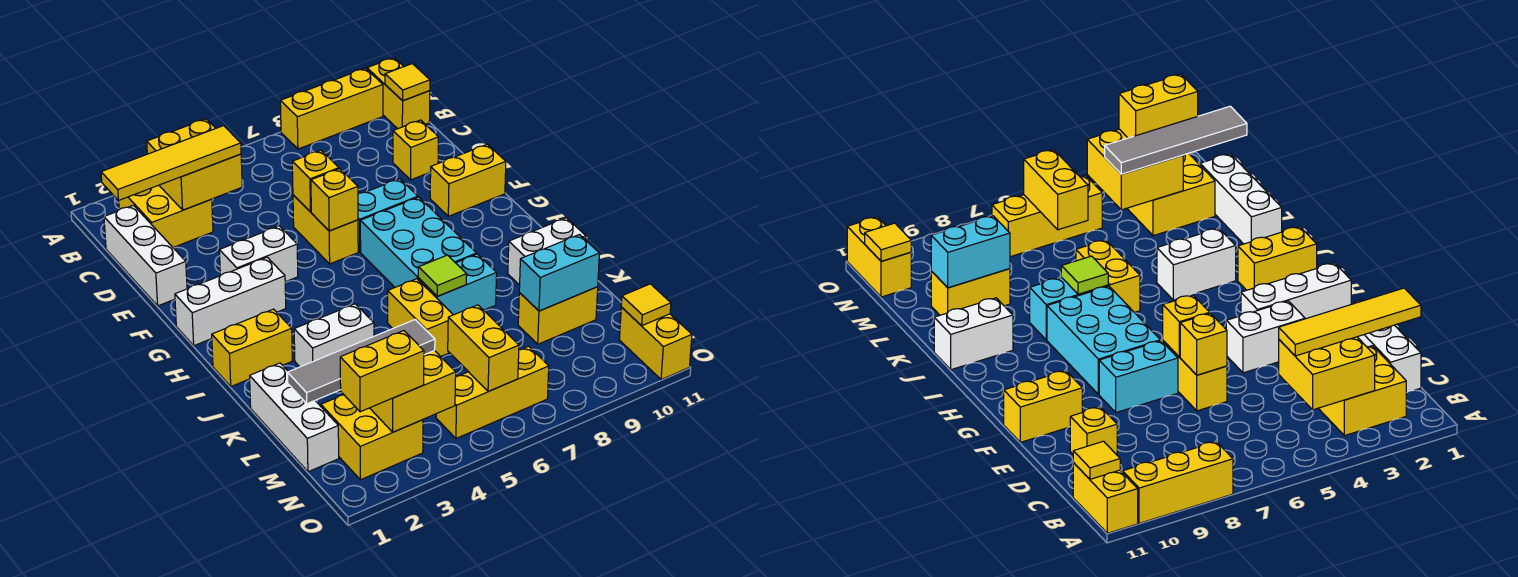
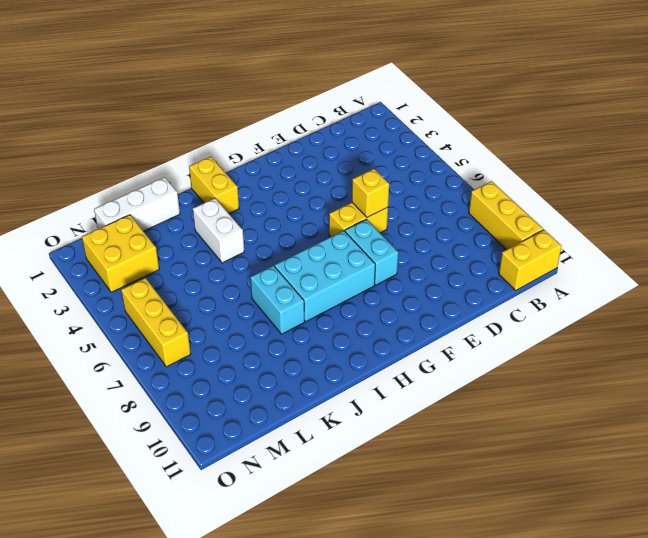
none -> yellow brick B2:C3 level 1
none -> white brick C1:E1 level 1
none -> yellow brick D10 level 1
none -> white brick F3:F4 level 1

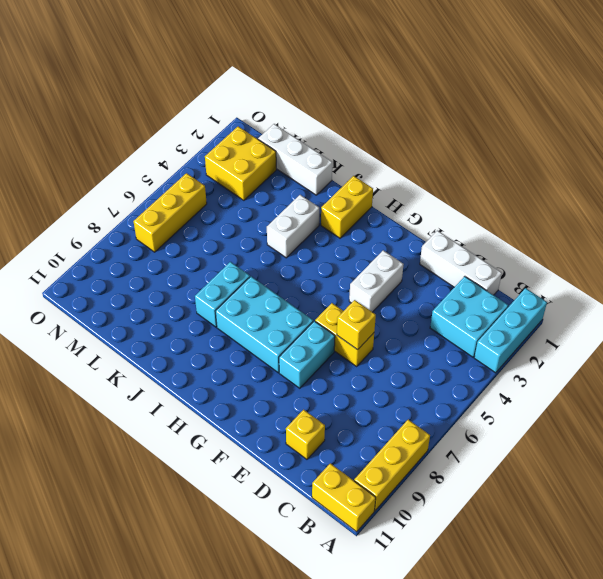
cyan brick A1:A3 level 1 -> none
cyan brick B2:C3 level 1 -> yellow brick B2:C3 level 1
none -> yellow brick F10:F11 level 1
none -> white brick G1:G3 level 1
none -> yellow brick J6:K6 level 1
none -> white brick J10:J11 level 1

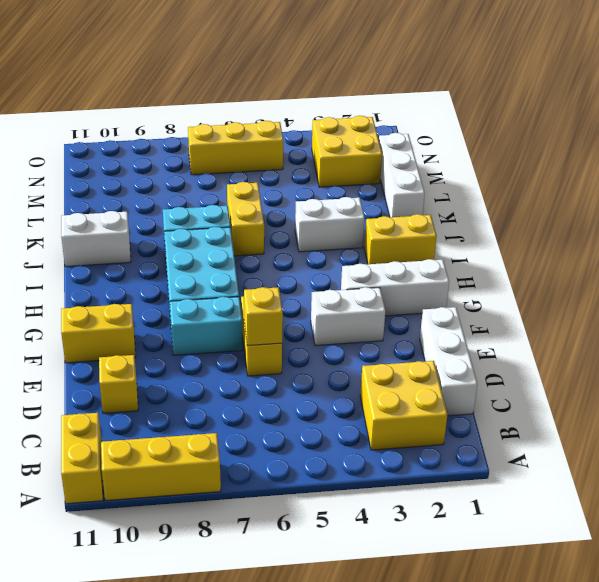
none -> yellow brick L9:L10 level 1
none -> yellow brick N11:O11 level 1
none -> yellow brick B3:C4 level 2
none -> yellow tile B11 level 2

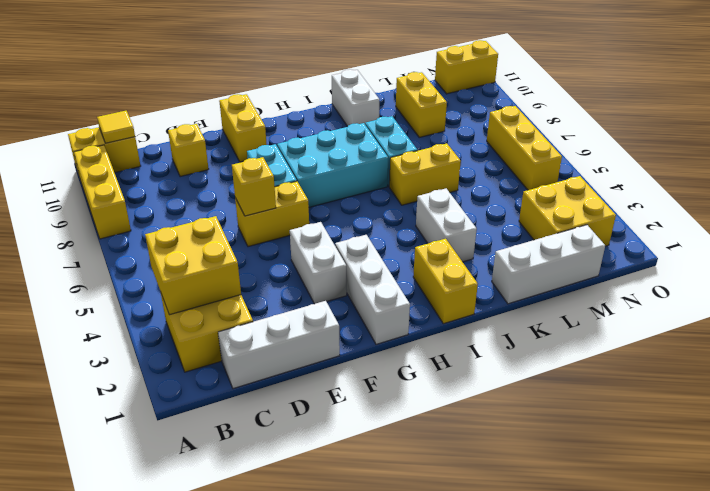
none -> yellow brick F6 level 2
none -> lime tile J7 level 2
none -> cyan brick L9:L10 level 2
none -> yellow brick M3:N4 level 2

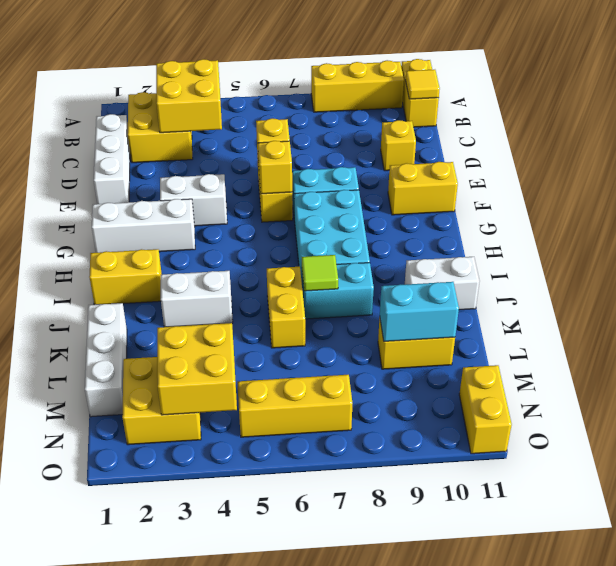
none -> yellow brick M6:N6 level 2
none -> yellow tile N11 level 2
none -> yellow tile C1:C4 level 3
none -> grey tile M1:M4 level 3

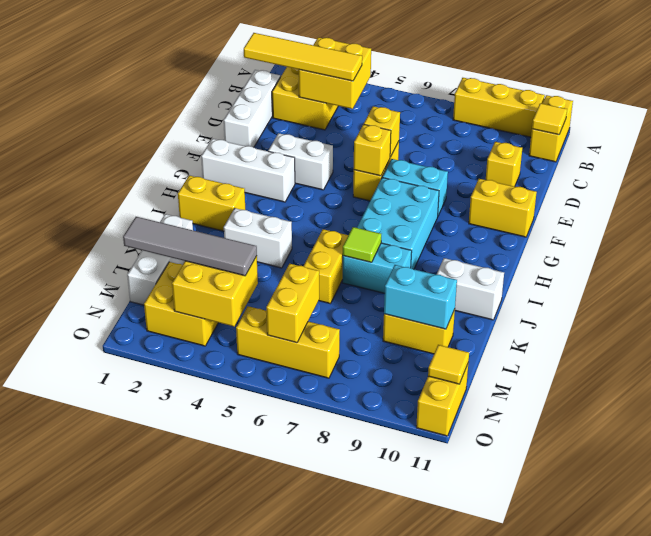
none -> yellow brick N2:N3 level 3

